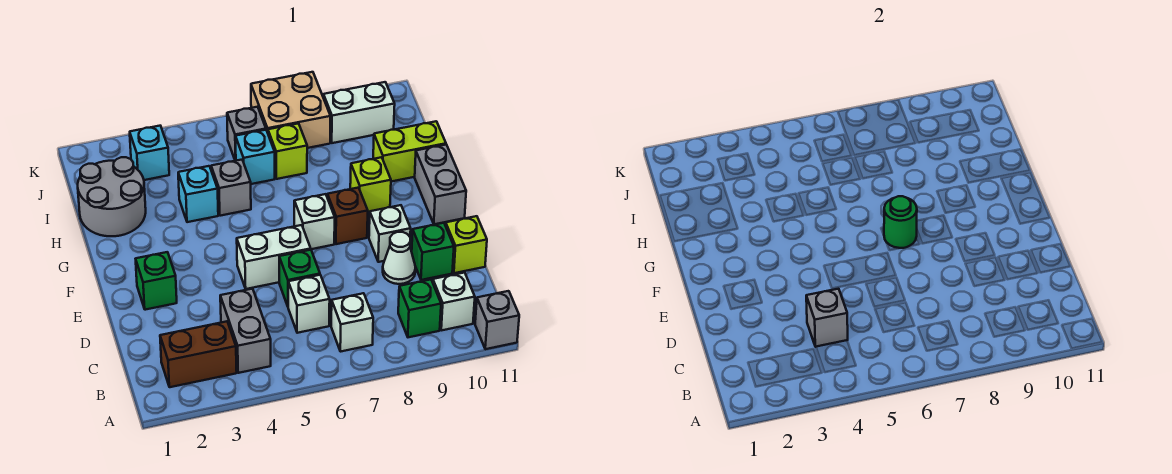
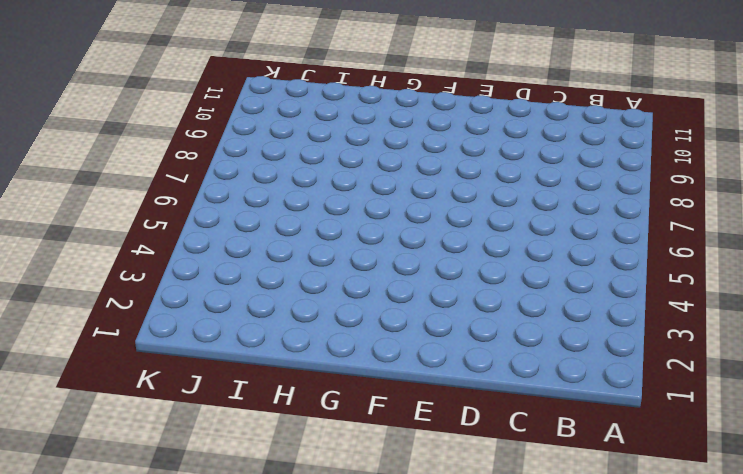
none -> grey brick A11 level 1
none -> brown brick B2:B3 level 1
none -> grey brick B4:C4 level 1
none -> white brick B7 level 1

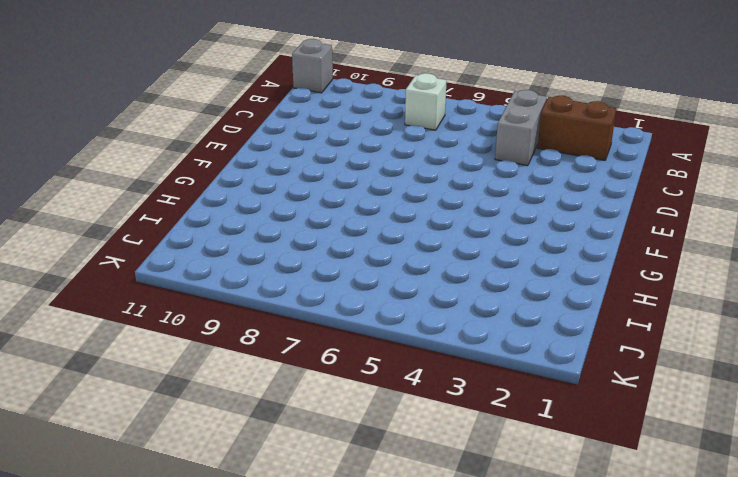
none -> green brick B9 level 1
none -> white brick B10 level 1
none -> white brick C6 level 1
none -> green brick D6 level 1

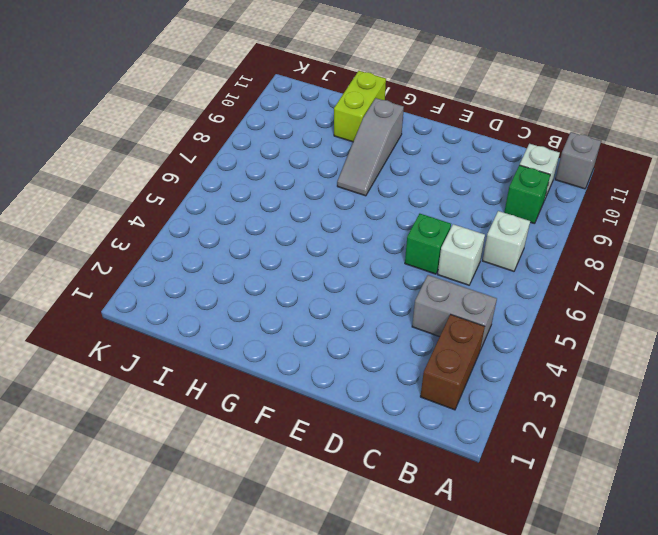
grey slope G8:G10 level 1 top 10 -> lime brick G9 level 1
none -> white cone D9 level 1
none -> green brick D10 level 1
none -> lime brick D11 level 1
none -> green brick E2 level 1

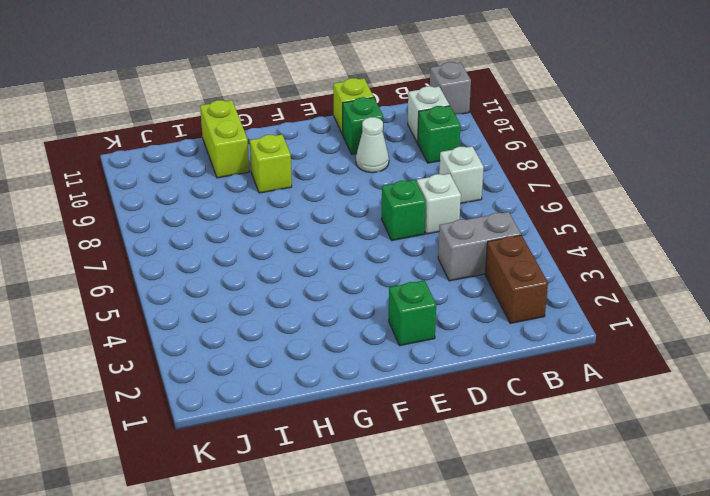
none -> white brick E5:E6 level 1
none -> white brick E9 level 1
none -> white brick F7 level 1
none -> brown brick F8 level 1

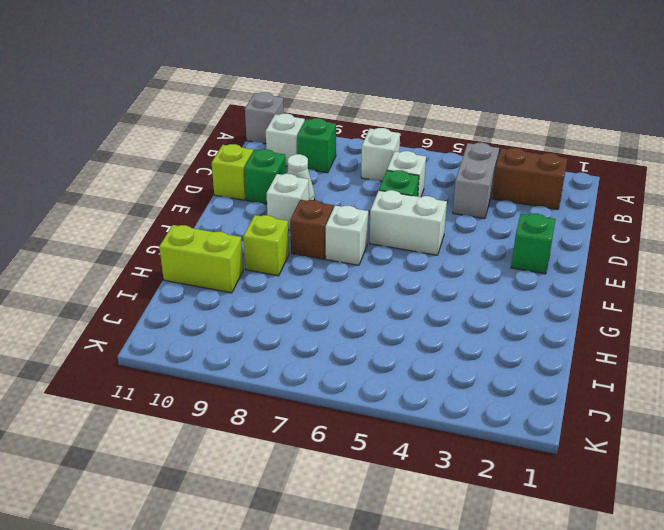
none -> grey brick F11:G11 level 1
none -> grey round brick H1:I2 level 1
none -> cyan brick H4 level 1
none -> grey brick H5 level 1

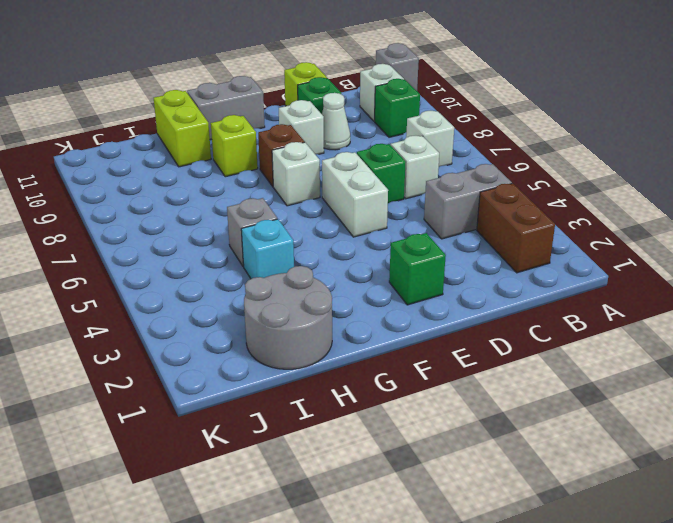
none -> cyan brick I6 level 1
none -> lime brick I7 level 1
none -> cyan brick J3 level 1
none -> grey brick J6 level 1

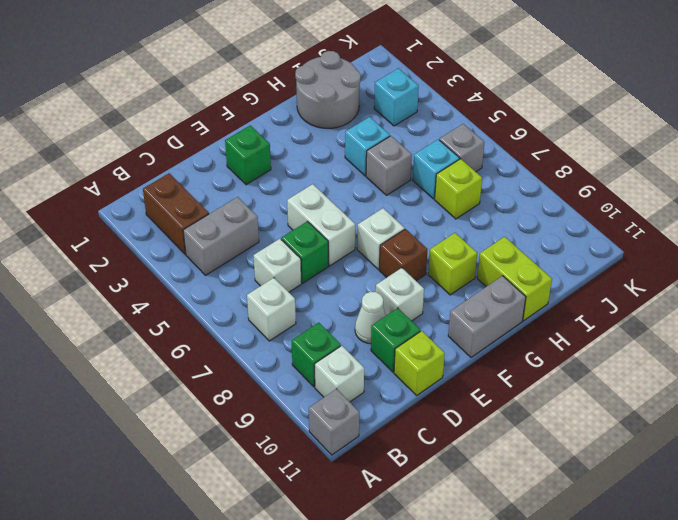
none -> tan brick J7:K8 level 1
none -> white brick J9:J10 level 1
none -> grey brick C4 level 2
none -> green round brick F7 level 2

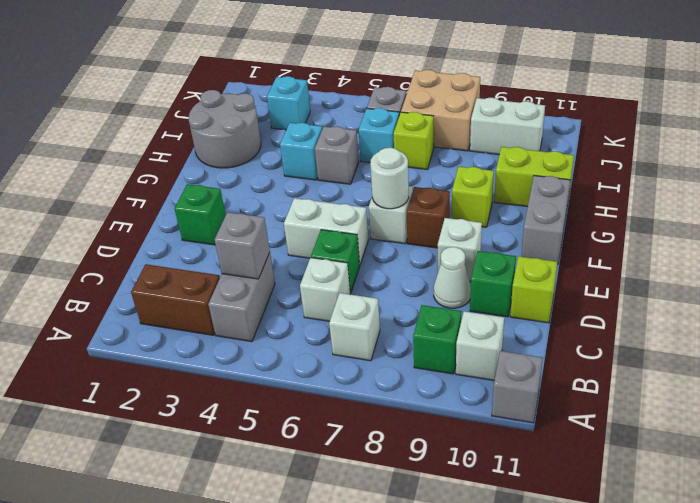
white round brick F7 level 2 -> green round brick F7 level 2

